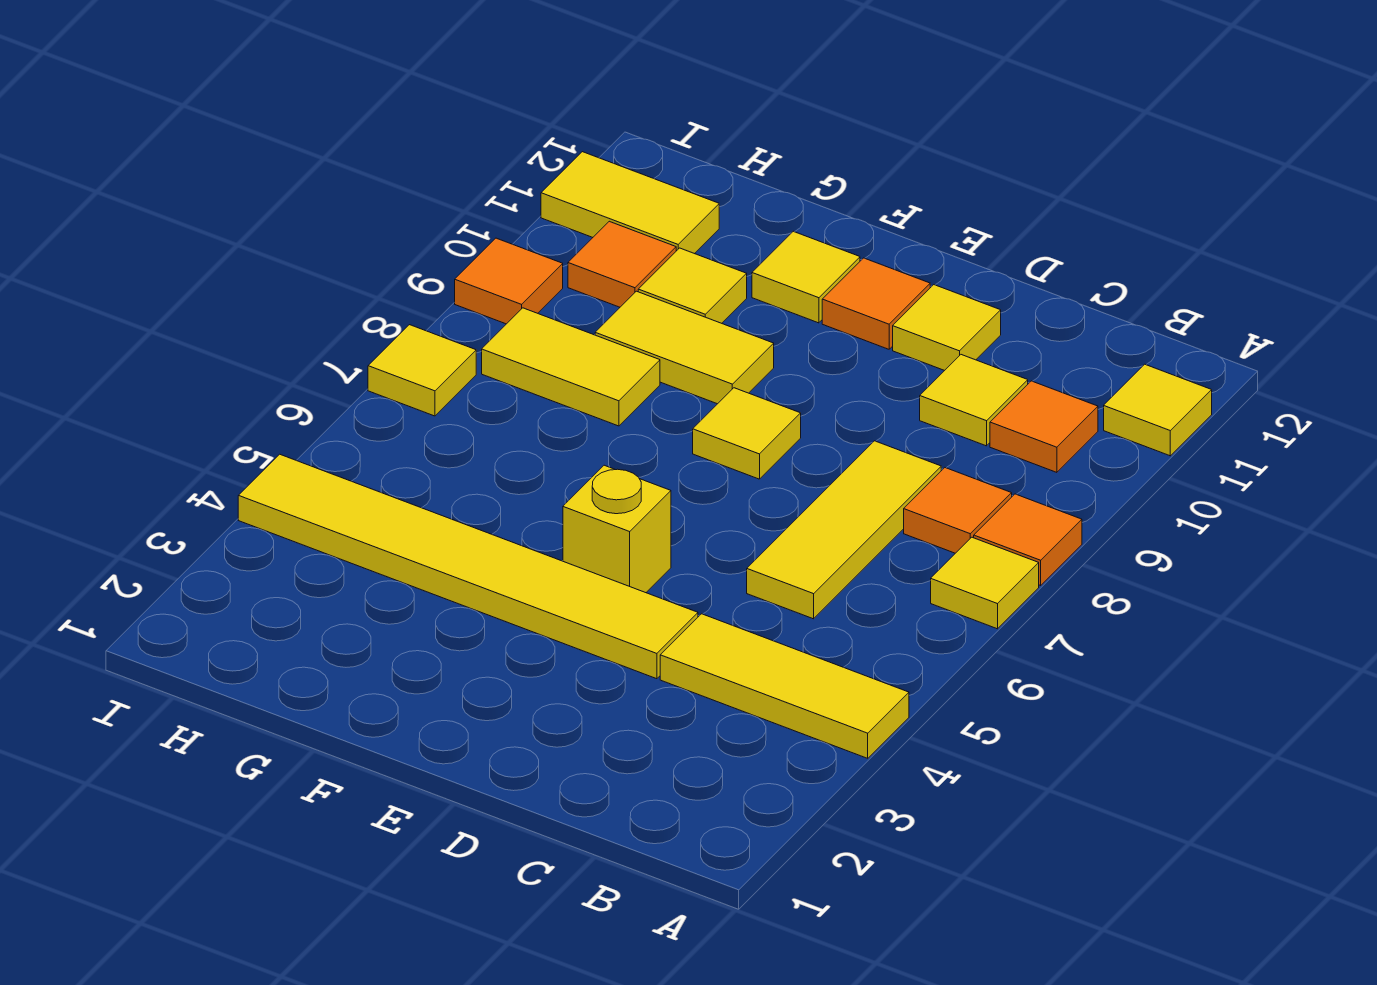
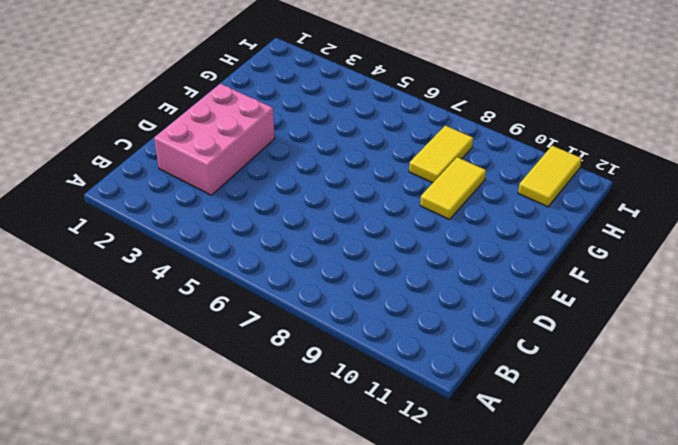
pink brick C2:E3 level 1 -> none
none -> yellow tile A4:C4 level 1
none -> yellow tile A7 level 1
none -> orange tile A8 level 1

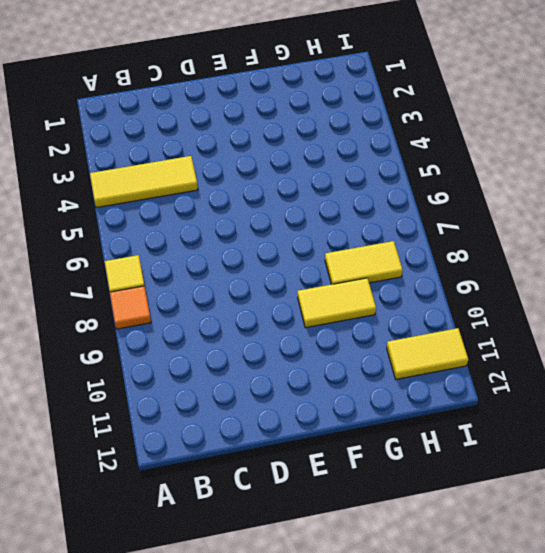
none -> yellow tile A11 level 1
none -> orange tile B8 level 1
none -> orange tile B10 level 1

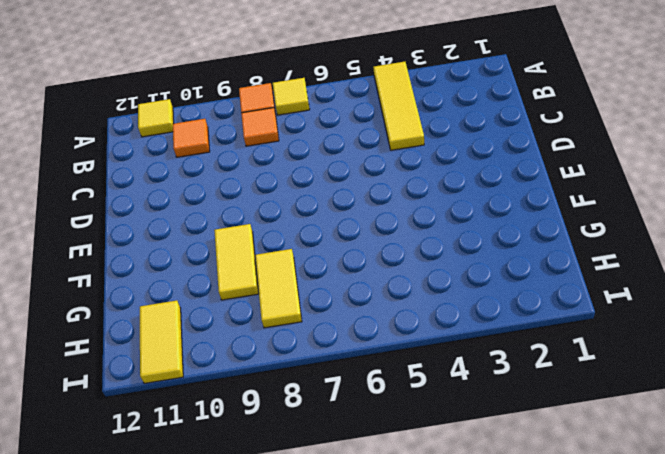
none -> yellow tile C6:C8 level 1
none -> yellow tile C10 level 1
none -> yellow tile D4:I4 level 1

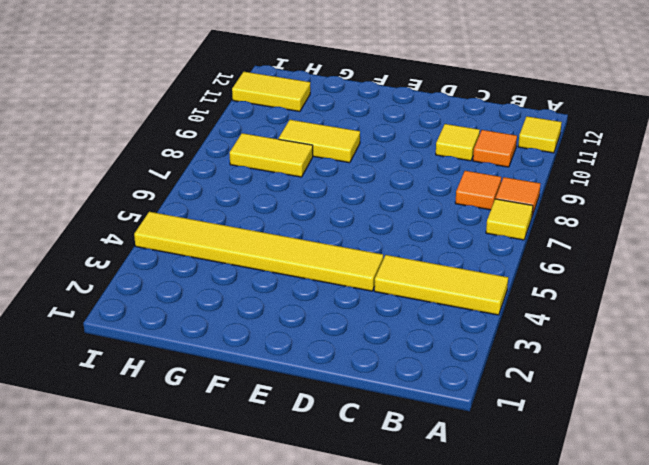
none -> yellow tile C6:C8 level 1
none -> yellow tile D11 level 1
none -> yellow brick E5 level 1

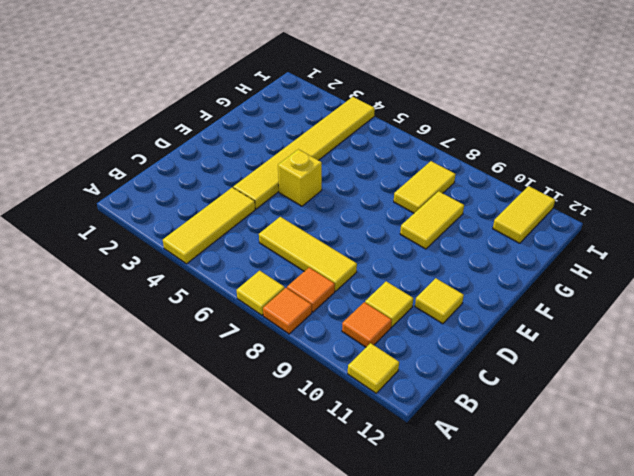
none -> yellow tile E8 level 1
none -> orange tile E11 level 1
none -> yellow tile F11 level 1

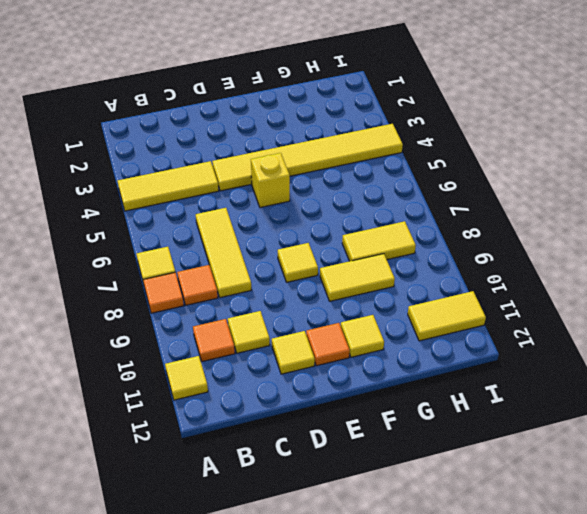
none -> yellow tile G10 level 1
none -> orange tile H10 level 1
none -> yellow tile I7 level 1

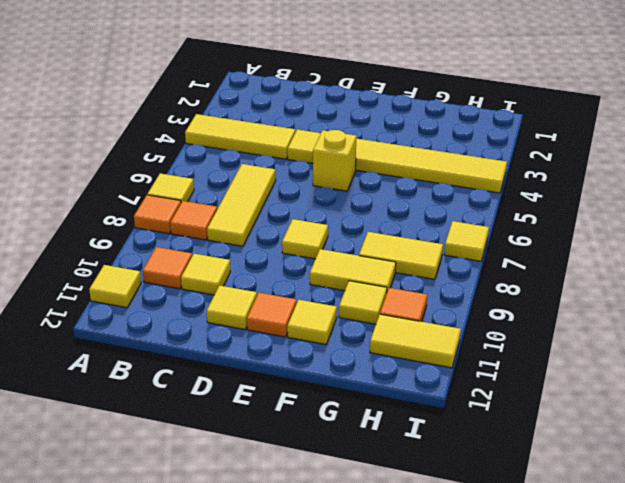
none -> orange tile I9 level 1

